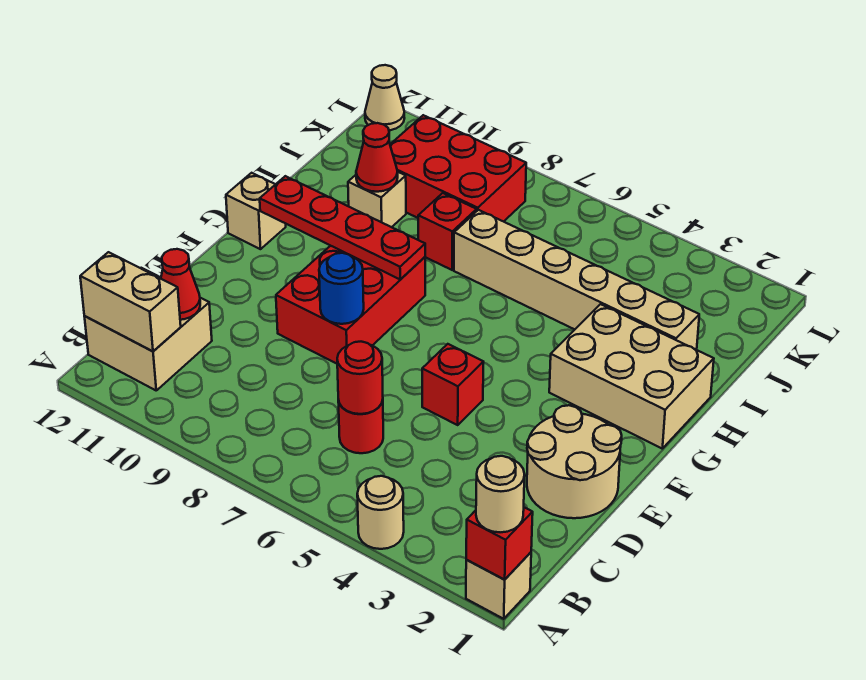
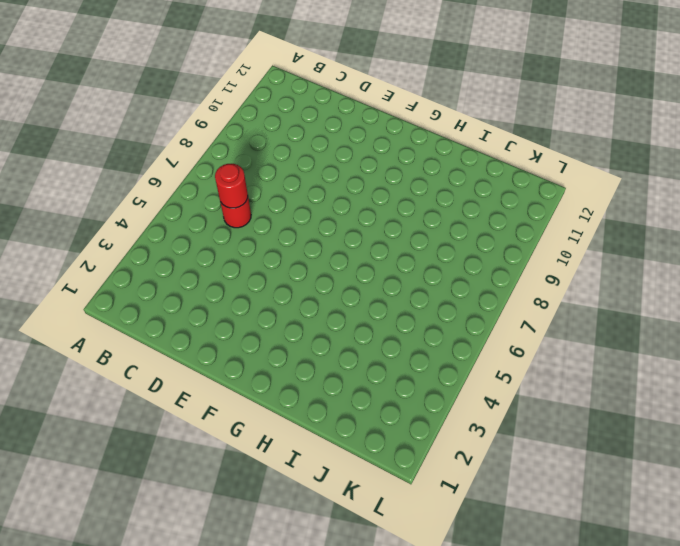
none -> tan brick A1 level 1
none -> tan round brick A4 level 1
none -> tan brick B11:C12 level 1

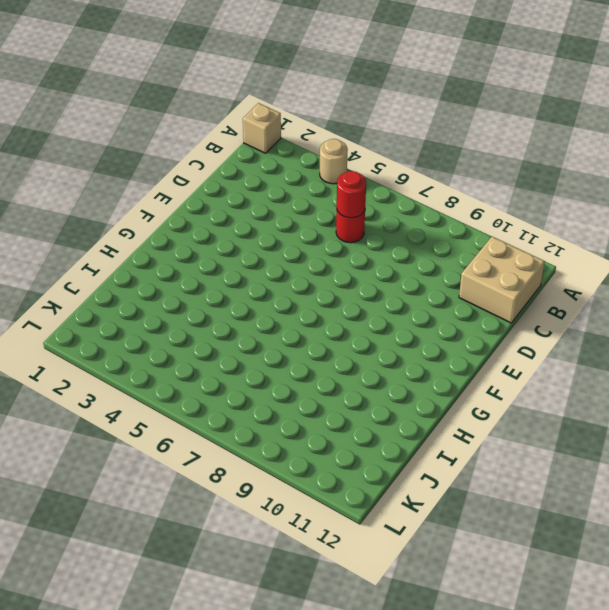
none -> tan round brick D1:E2 level 1
none -> red brick E5 level 1
none -> red brick E8:G9 level 1

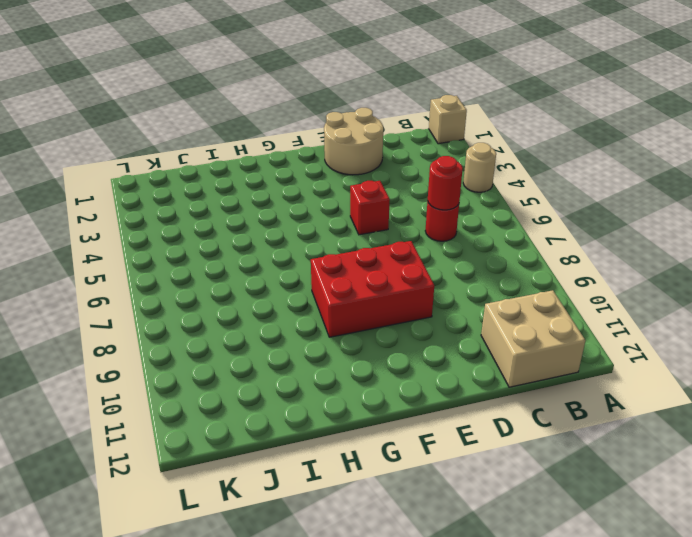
none -> tan brick G1:H3 level 1
none -> tan brick G12 level 1
none -> tan brick I2:I7 level 1

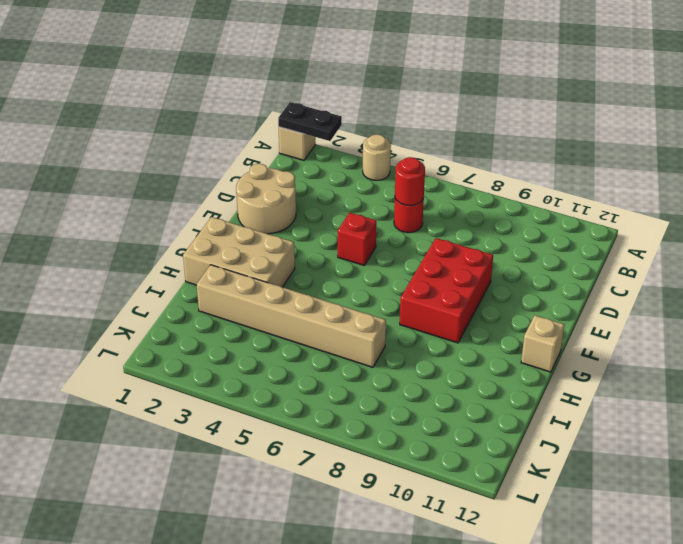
black plate A1:A2 level 2 -> red brick A1 level 2
none -> tan brick B11:C12 level 1
none -> red brick I8 level 1
none -> tan brick I10 level 1

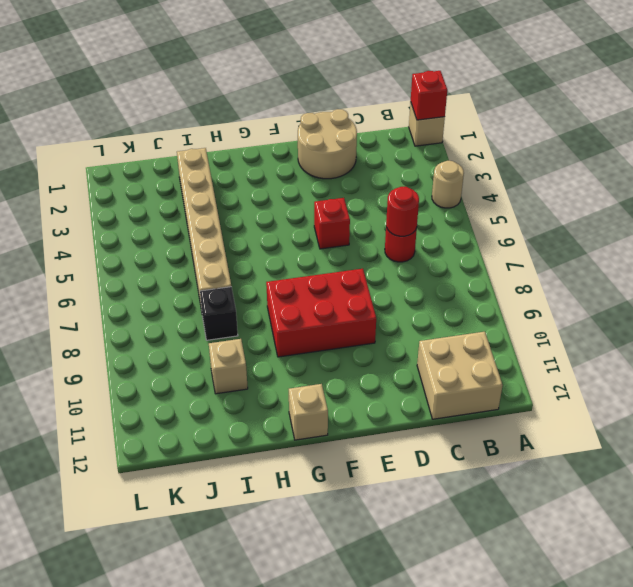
black brick I8 level 1 -> red brick I8 level 1
none -> tan brick G1:H3 level 1
none -> red brick J8:K10 level 1
none -> tan cone L12 level 1

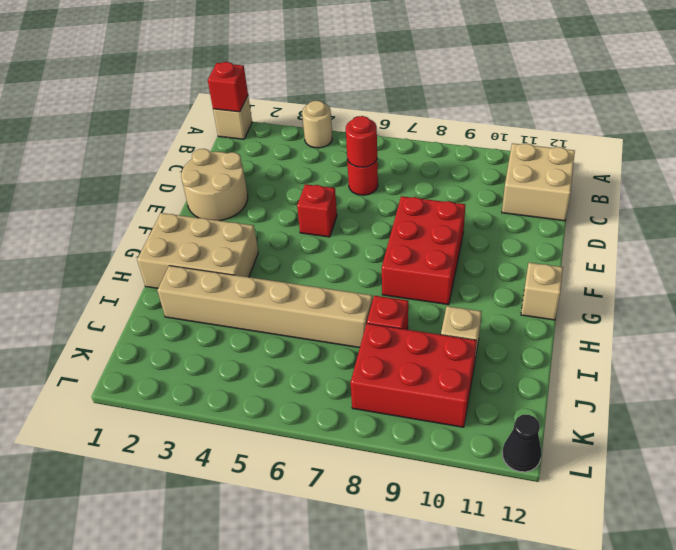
black cone L12 level 1 -> tan cone L12 level 1
none -> tan brick B11:B12 level 2
none -> red cone C11 level 2
none -> blue round brick E8 level 2

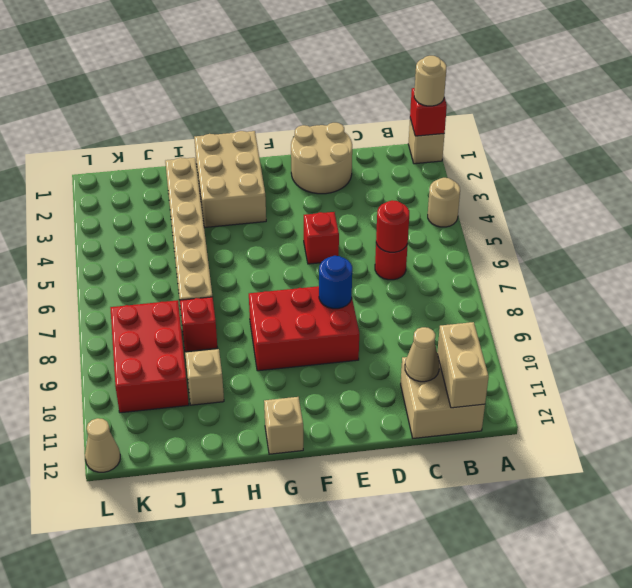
tan cone C11 level 2 -> red cone C11 level 2
none -> red plate G8:G11 level 2
none -> red cone I10 level 2

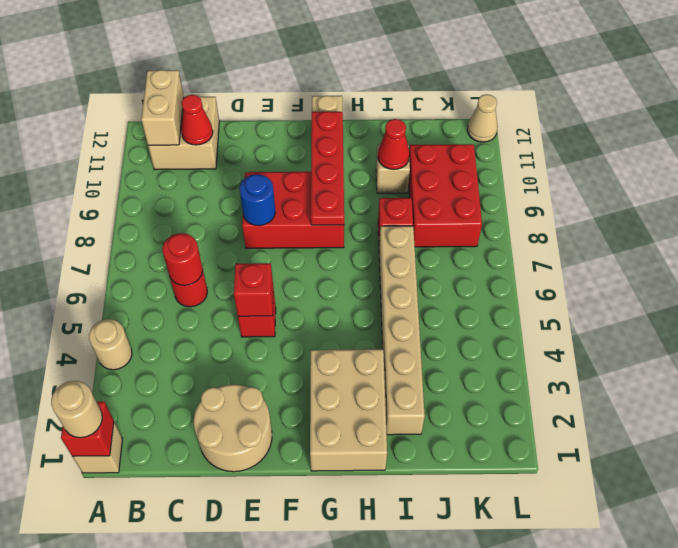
red brick E5 level 2 -> none

